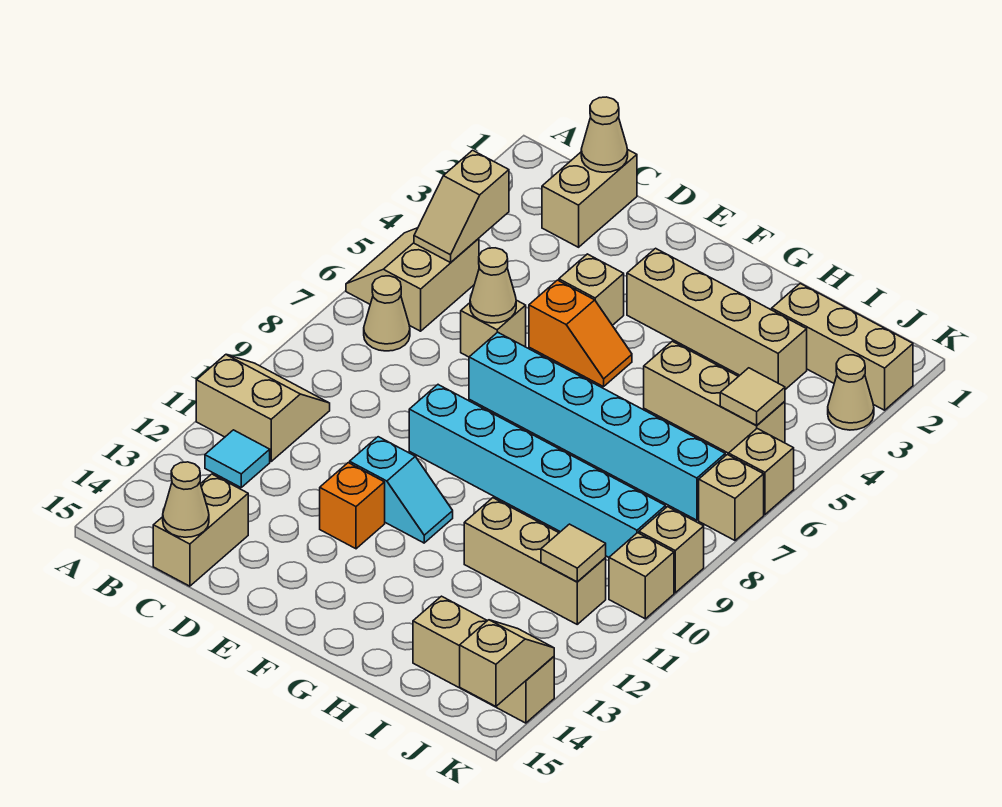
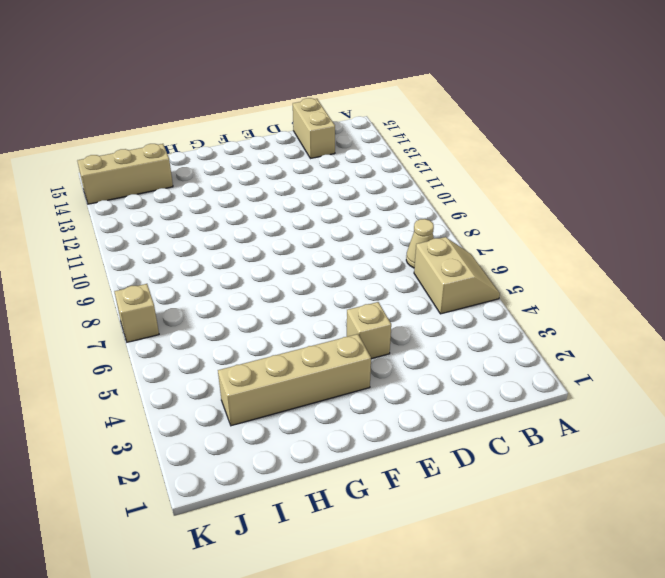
none -> tan slope A10:B11 level 1 top 11
none -> cyan tile B12 level 1
none -> tan brick C1:C2 level 1
none -> tan brick D6 level 1

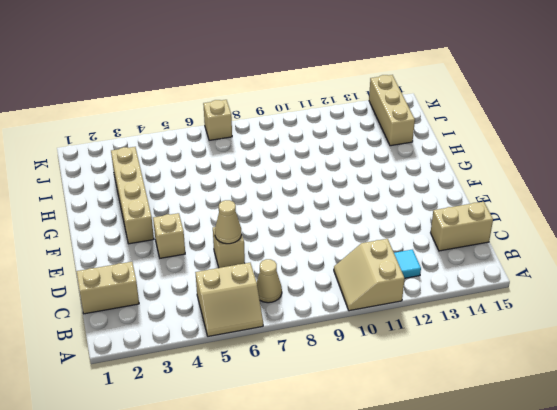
none -> orange slope E5:F5 level 1 top E
none -> cyan brick E7:J7 level 1
none -> cyan brick E9:J9 level 1
none -> cyan slope E11:F11 level 1 top E

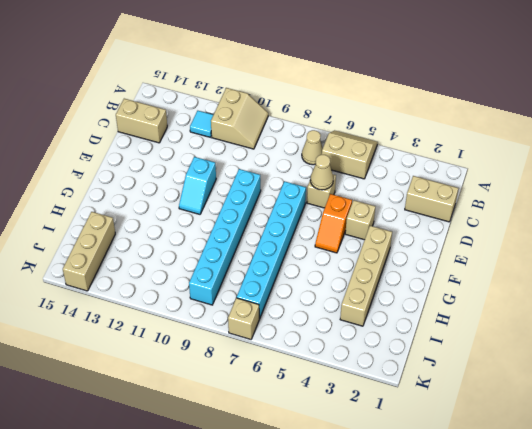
none -> orange brick E12 level 1
none -> tan brick H5:J5 level 1
none -> tan brick H11:J11 level 1
none -> tan brick I2:K2 level 1

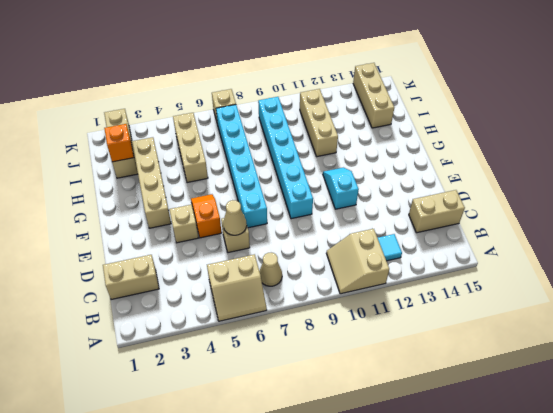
orange brick I2 level 2 -> orange brick E12 level 1
none -> tan cone K3 level 1
none -> tan brick K6 level 1
none -> tan brick K9 level 1
none -> tan brick K10 level 1

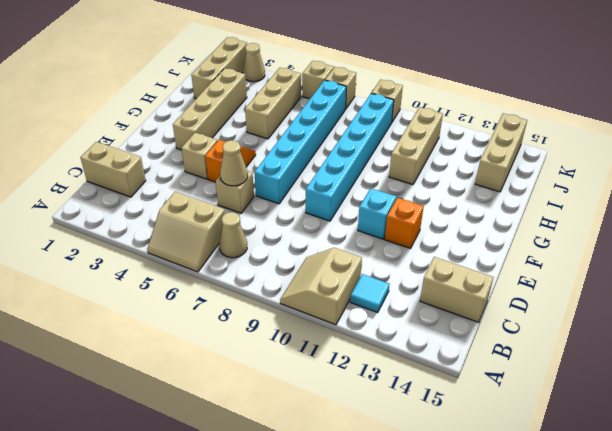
none -> tan brick K10 level 1
none -> tan slope B4:B5 level 2 top 4
none -> tan cone C1 level 2
none -> tan cone C15 level 2

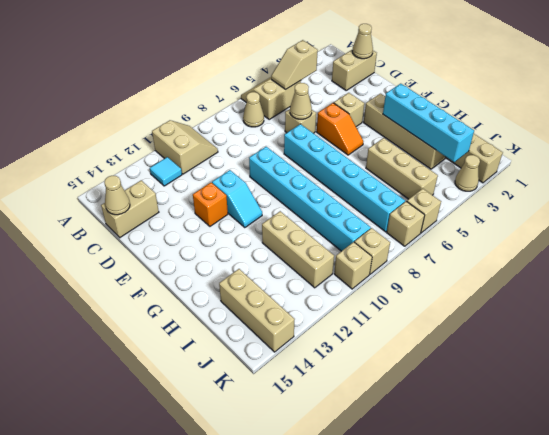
cyan brick G3:J3 level 2 -> none
none -> tan tile J5 level 2
none -> tan tile J11 level 2
none -> tan slope K14:K15 level 2 top 15

